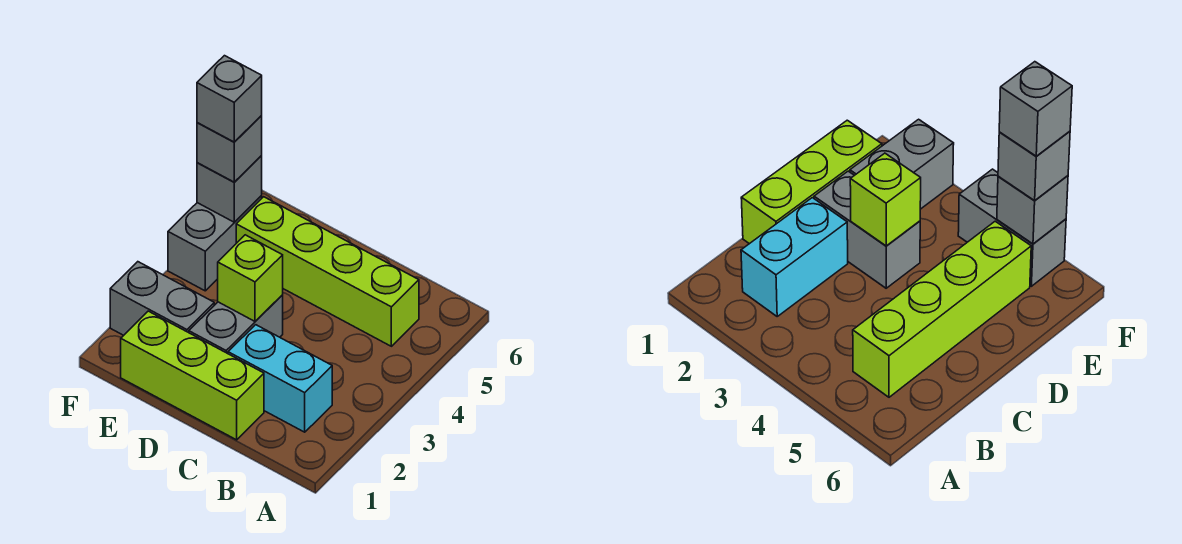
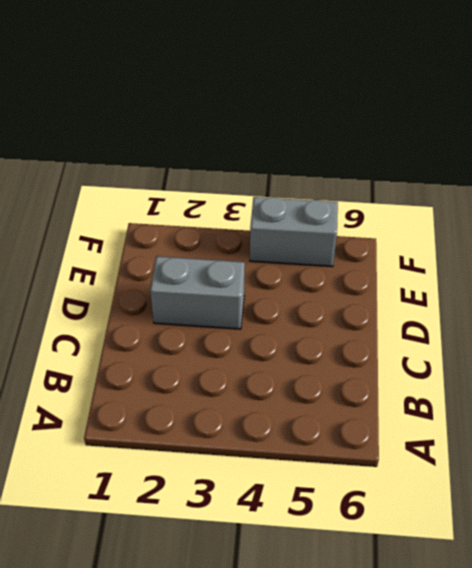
none -> cyan brick B2:C2 level 1
none -> lime brick B5:E5 level 1

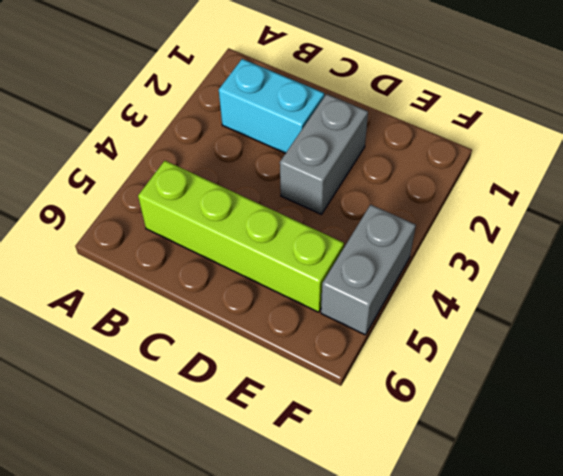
none -> lime brick C1:E1 level 1
none -> grey brick E2:F2 level 1

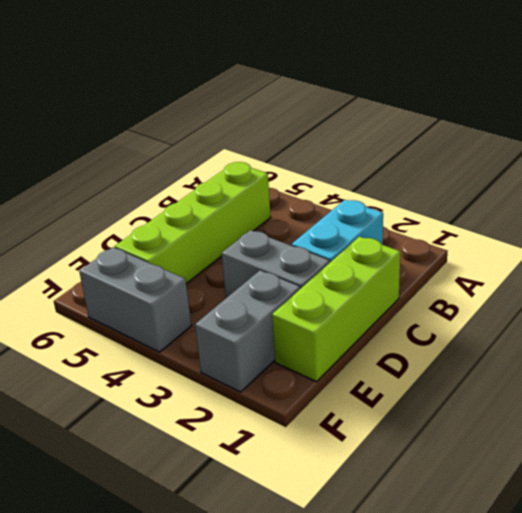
none -> lime brick D3 level 2
none -> grey brick F5 level 2

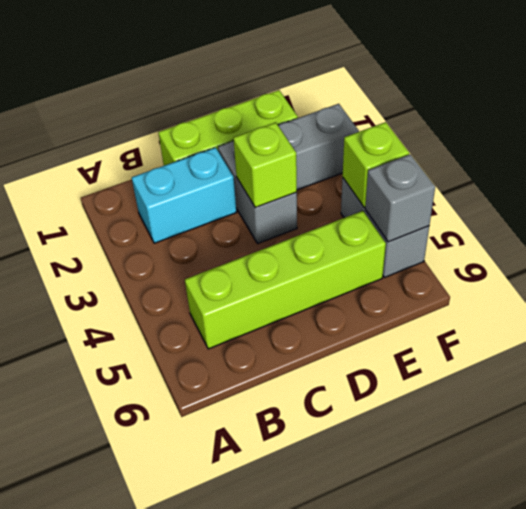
lime brick F4 level 2 -> none
none -> grey brick F5 level 3
none -> grey brick F5 level 4

